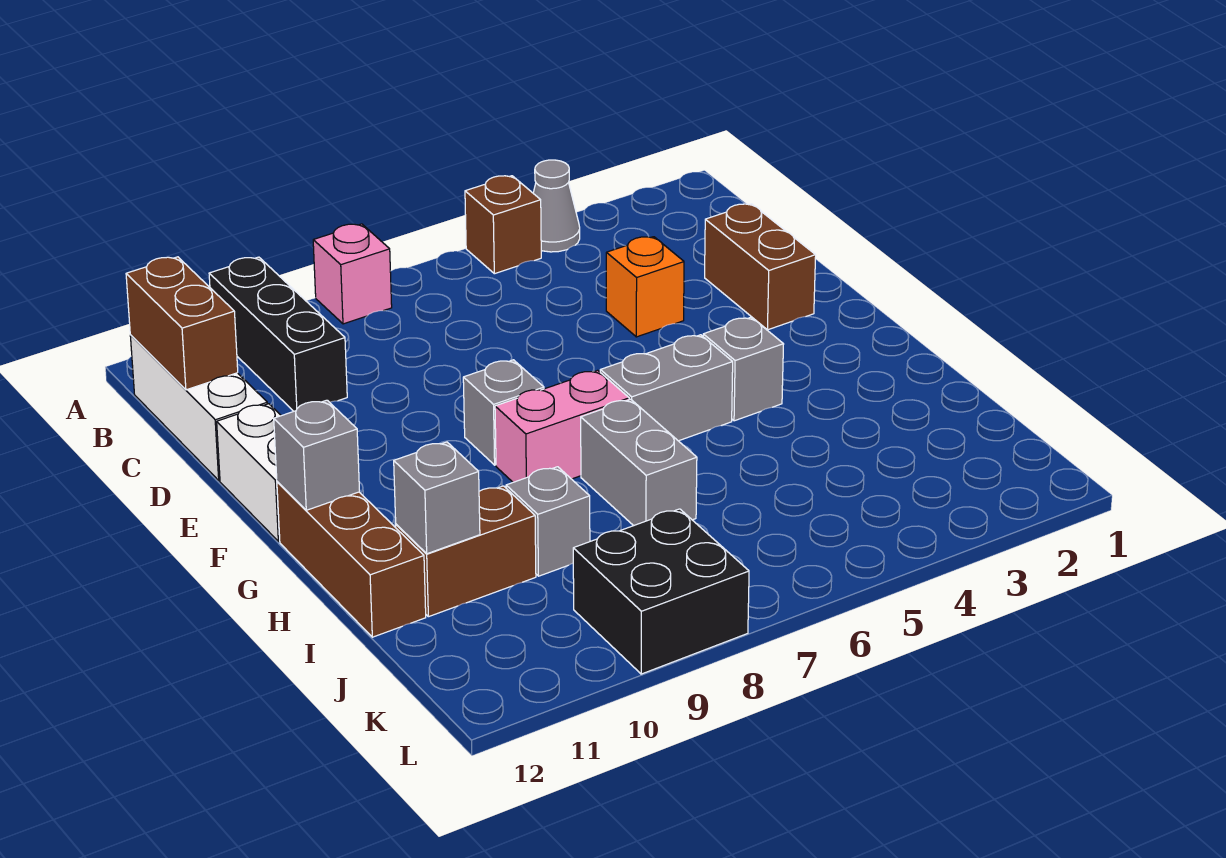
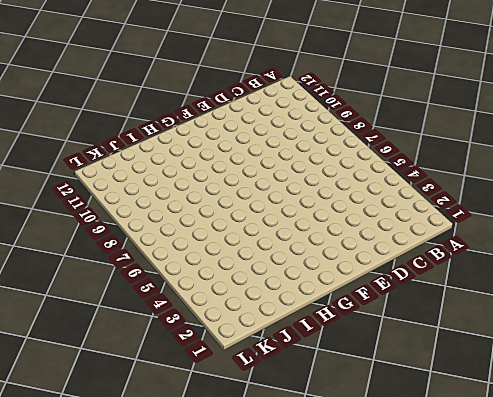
none -> grey cone A4 level 1
none -> brown brick A5 level 1
none -> pink brick A8 level 1

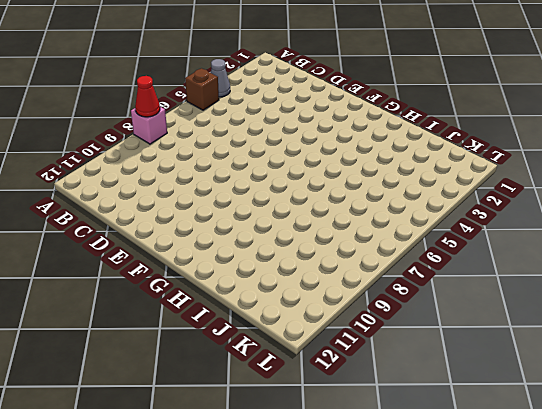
red cone A8 level 2 -> none
none -> black brick A10:C10 level 1
none -> white brick B12:D12 level 1
none -> brown brick D2:E2 level 1

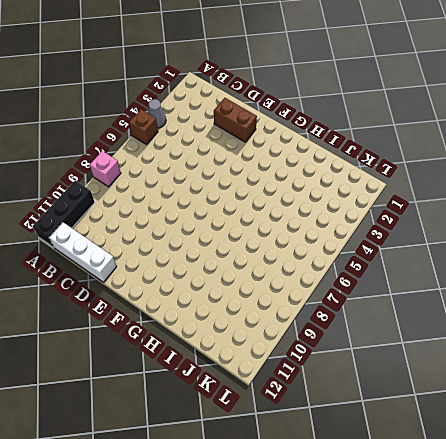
black brick A10:A12 level 1 -> black brick A10:C10 level 1
none -> orange brick D4 level 1
none -> white brick E12:F12 level 1
none -> grey brick F8 level 1

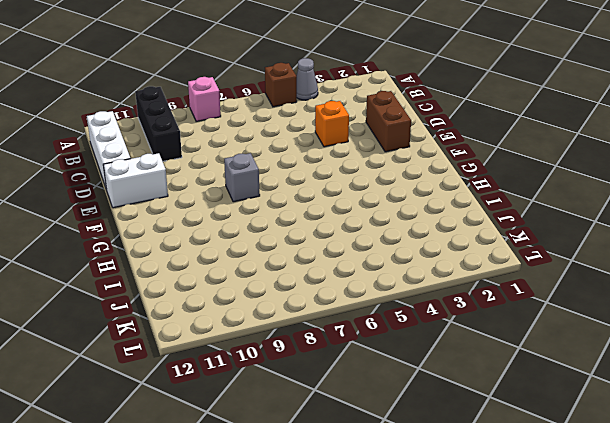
white brick E11:E12 level 1 -> white brick E12:F12 level 1
none -> grey brick G4 level 1
none -> grey brick G5:G6 level 1
none -> pink brick G7:G8 level 1

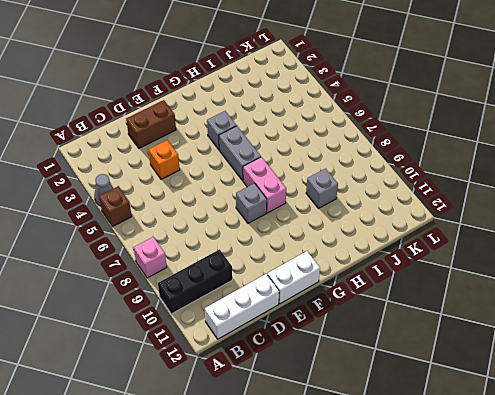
none -> brown brick G12:I12 level 1
none -> grey brick H7:I7 level 1
none -> brown brick I10:I11 level 1

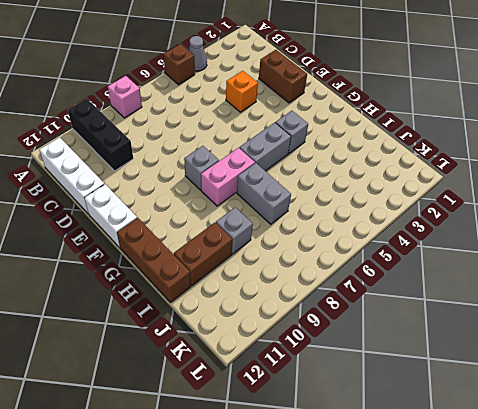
none -> black brick K8:L9 level 1
none -> brown brick B12:C12 level 2
none -> grey brick G12 level 2

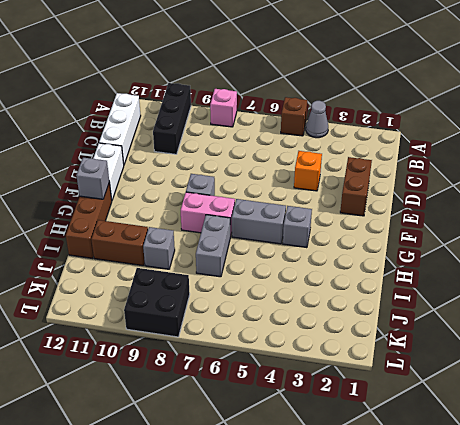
none -> brown brick B12:C12 level 2
none -> grey brick I11 level 2

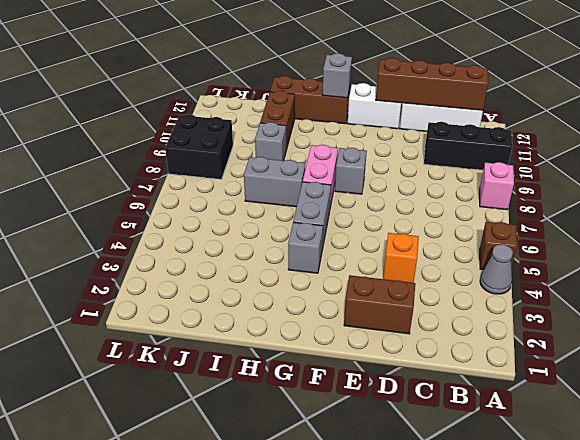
brown brick B12:E12 level 2 -> brown brick B12:C12 level 2
none -> grey brick I11 level 2

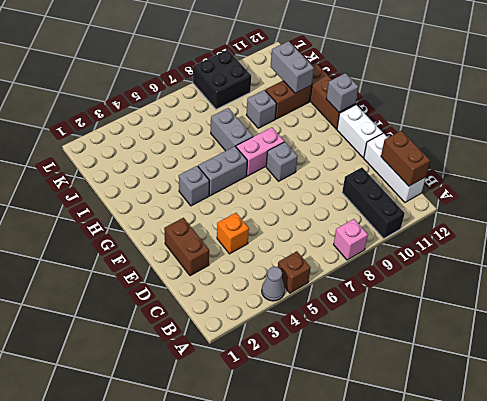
grey brick I11:J11 level 2 -> grey brick I11 level 2

